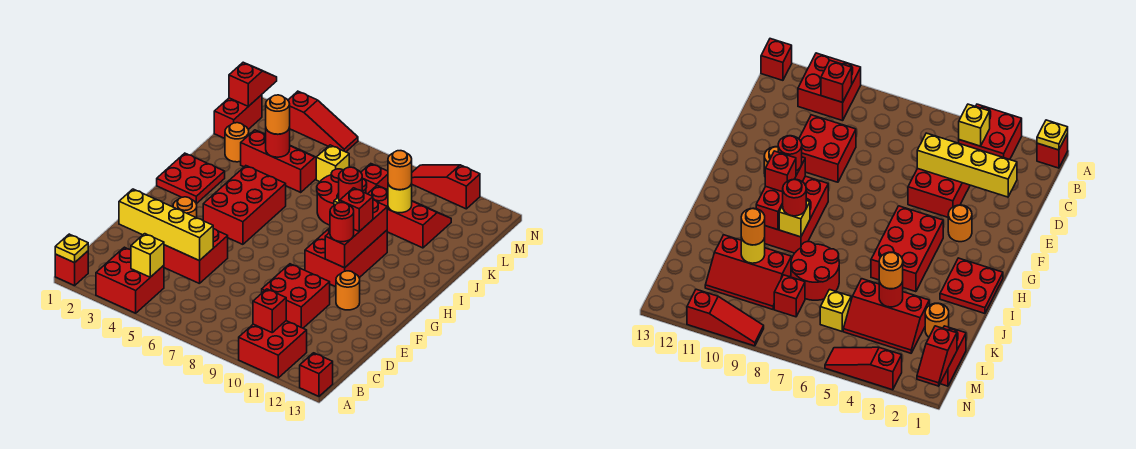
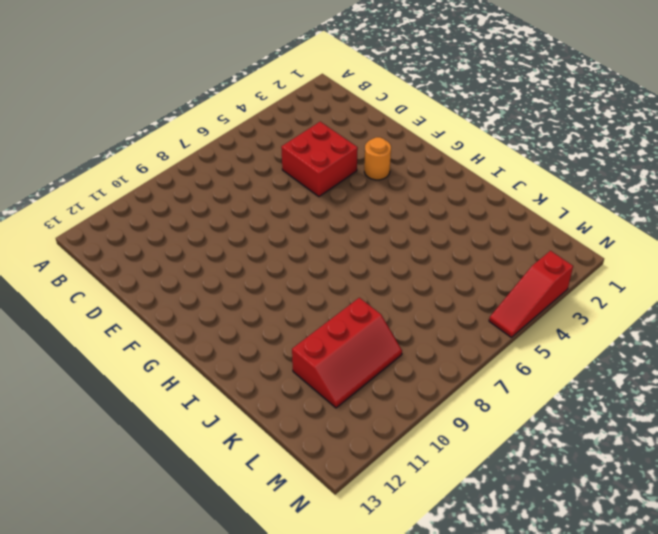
none -> red brick A1 level 1
none -> red brick A3:B4 level 1
none -> red brick A10:B11 level 1
none -> red brick A13 level 1

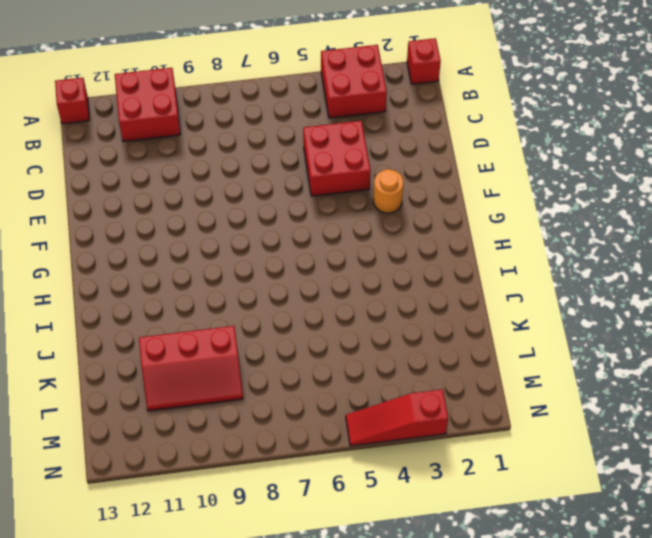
none -> red brick D9:E10 level 1
none -> orange round brick F11 level 1
none -> red brick G4:I5 level 1
none -> red brick G9:I10 level 1

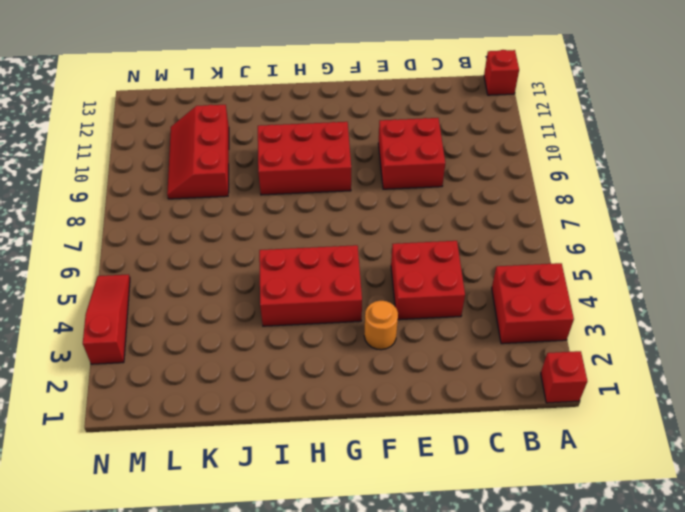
none -> red brick A10:B11 level 1
none -> orange round brick F11 level 1
none -> red plate H1:I2 level 1
none -> red round brick J7:K8 level 1

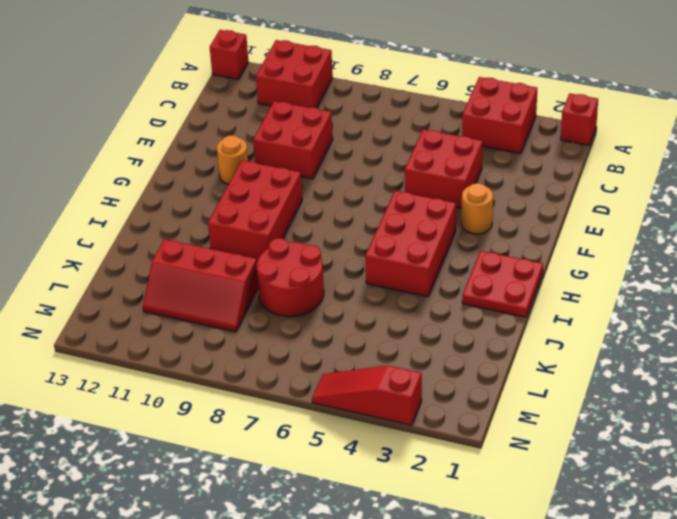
none -> orange round brick K2 level 1
none -> red slope K3:L5 level 1 top K
none -> red brick L1:M1 level 1
none -> yellow brick L6 level 1

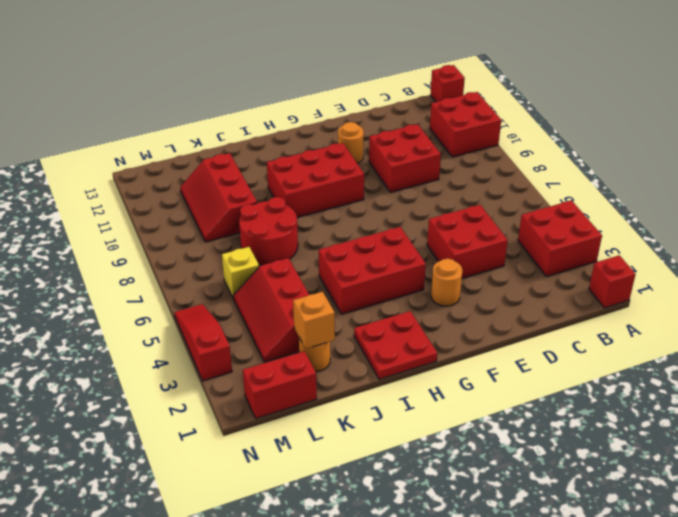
orange brick K2 level 2 -> none
none -> red brick L8 level 1
none -> red slope N9:N11 level 1 top 11
none -> yellow plate A1 level 2
none -> yellow brick B4 level 2

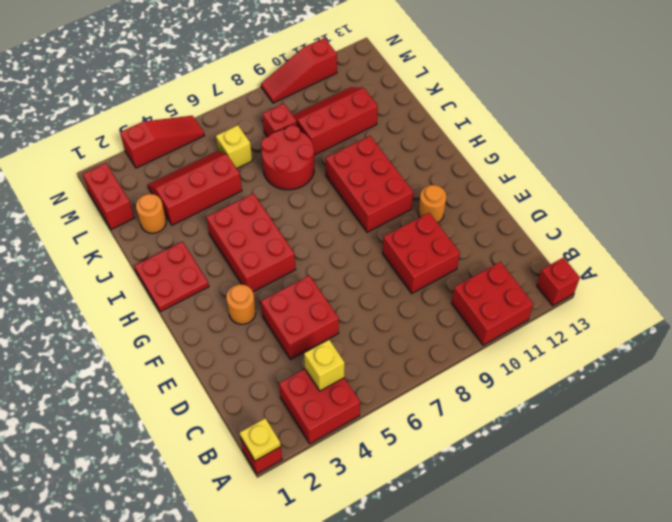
none -> red brick B10 level 2
none -> yellow brick D2:D5 level 2
none -> red brick G10:I10 level 2
none -> yellow brick I9 level 2

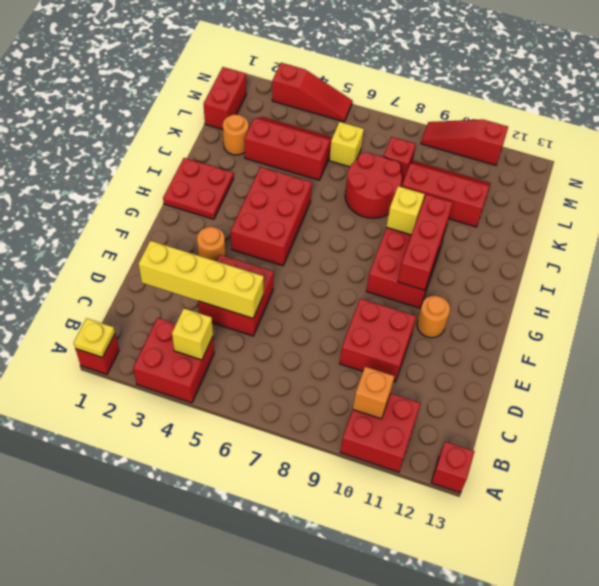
orange brick B10 level 2 -> red brick B10 level 2
none -> red round brick K4 level 2
none -> yellow round brick K10 level 2
none -> red slope M1:N1 level 2 top M
none -> red round brick G10 level 3

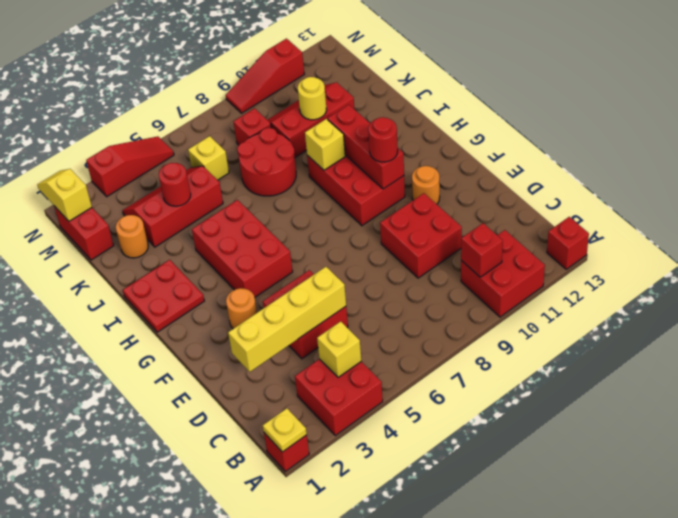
yellow slope M1:N1 level 2 top M -> red slope M1:N1 level 2 top M
none -> red brick H10 level 3
none -> red round brick I9 level 3
none -> orange round brick K4 level 3
none -> orange round brick K10 level 3

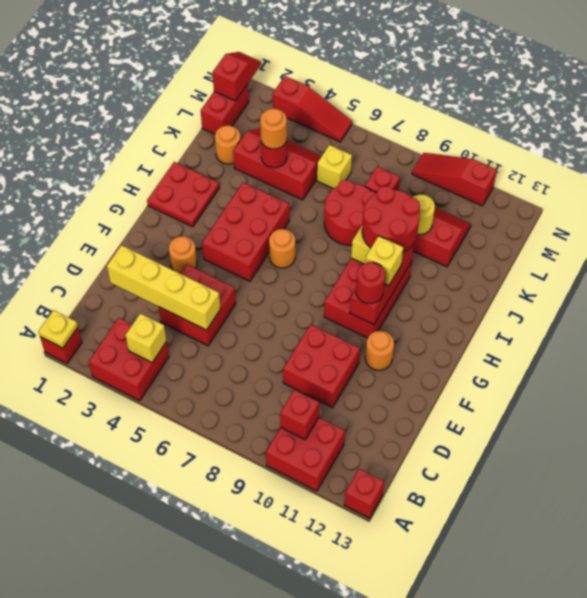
orange round brick H6 level 1 -> orange round brick K10 level 3
yellow brick H10 level 3 -> red brick H10 level 3
red round brick I9:J10 level 3 -> red round brick I9 level 3

